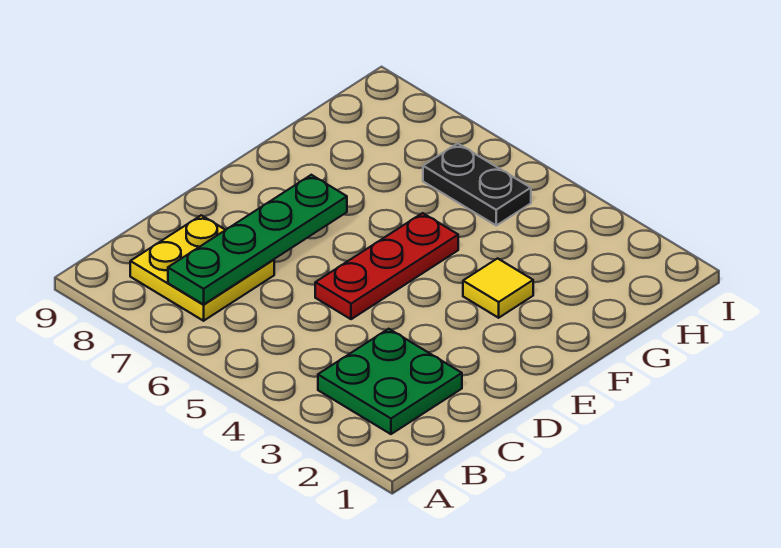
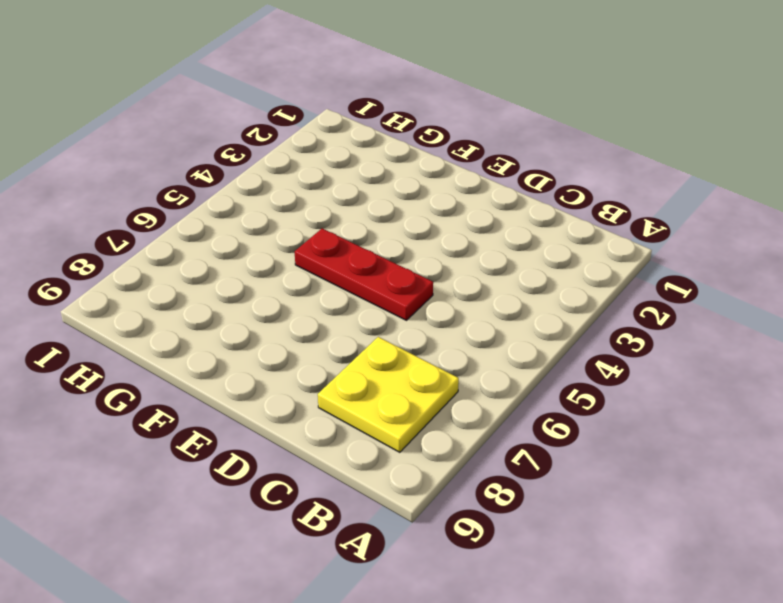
none -> green plate B2:C3 level 1
none -> yellow tile F3 level 1

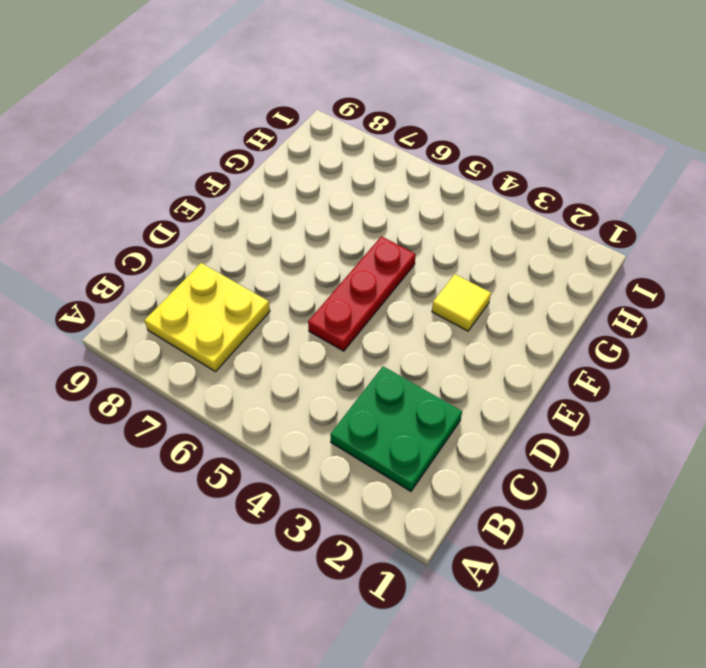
none -> black plate H5:H6 level 1
none -> green plate B7:E7 level 2

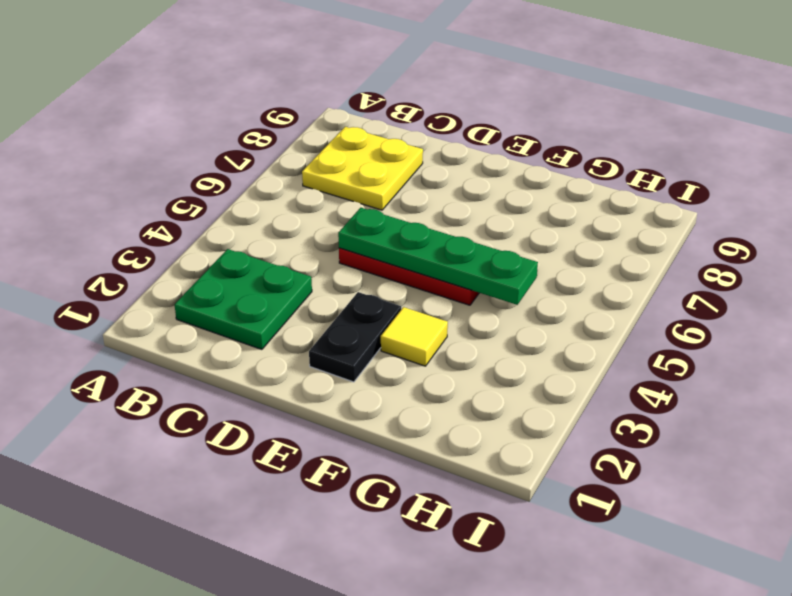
green plate D5:G5 level 2 -> green plate B7:E7 level 2
black plate E2:E3 level 1 -> black plate H5:H6 level 1

